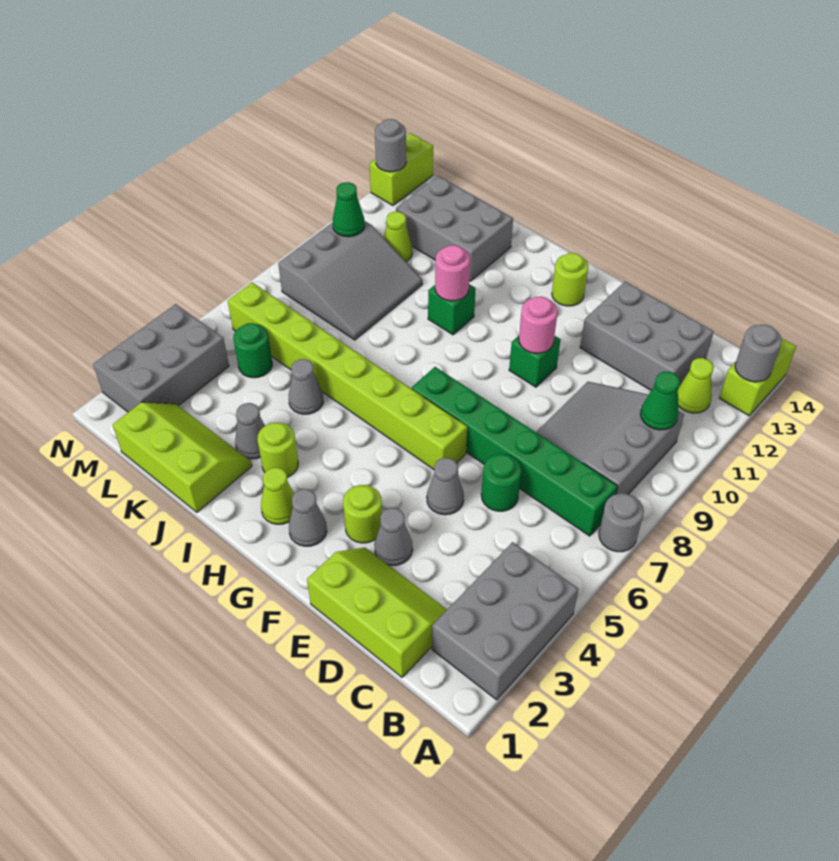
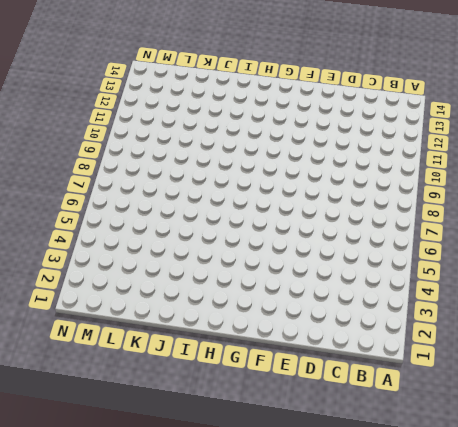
none -> grey brick A2:B4 level 1
none -> grey round brick A7 level 1
none -> lime brick A13:A14 level 1
none -> green brick B7:G7 level 1

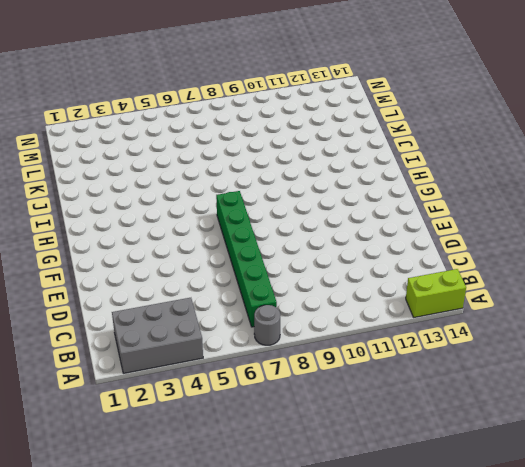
none -> grey slope B8:D10 level 1 top B
none -> lime cone B12 level 1
none -> lime slope C1:E2 level 1 top 1
none -> grey brick C12:E13 level 1

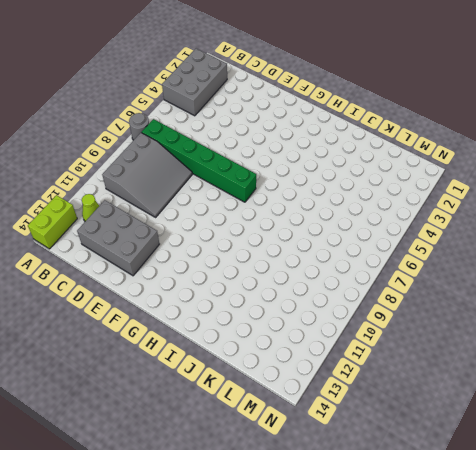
none -> lime slope C1:E2 level 1 top 1
none -> green round brick D6 level 1
none -> grey cone E3 level 1
none -> grey cone E5 level 1

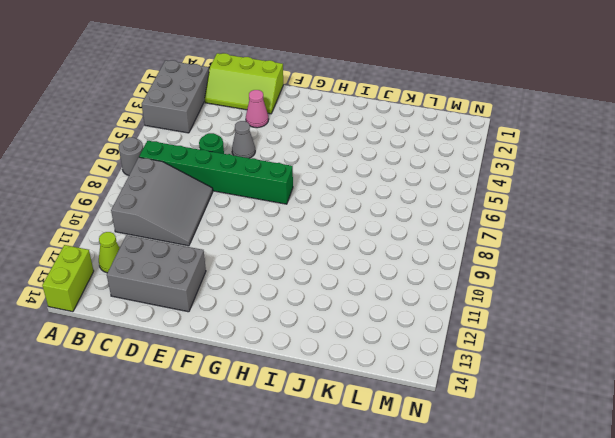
pink cone E3 level 1 -> grey cone E3 level 1
none -> lime round brick F3 level 1
none -> lime brick F6:M6 level 1
none -> green brick F10 level 1
none -> grey cone G2 level 1

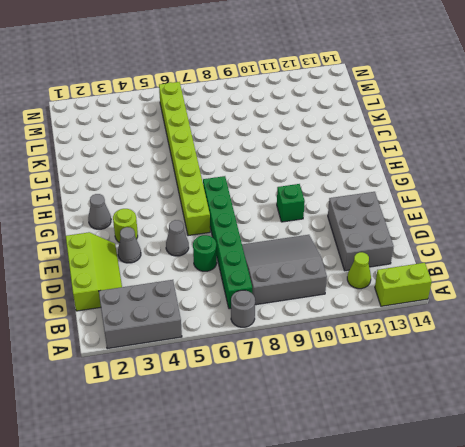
none -> lime round brick G13 level 1
none -> lime cone H2 level 1
none -> lime round brick I3 level 1
none -> green brick I10 level 1

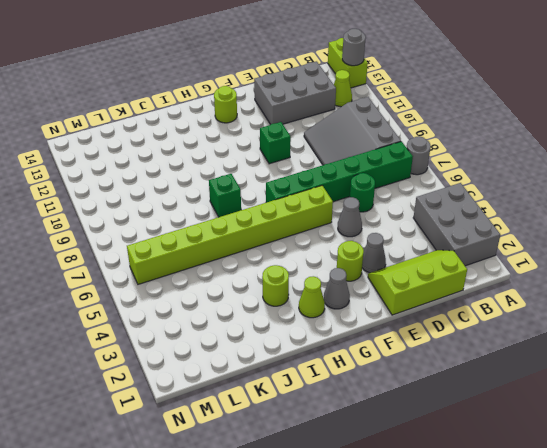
green brick I8 level 1 -> green brick I10 level 1
none -> lime slope J1:L2 level 1 top 1
none -> grey cone J3 level 1
none -> grey cone J5 level 1
none -> grey brick J12:L13 level 1

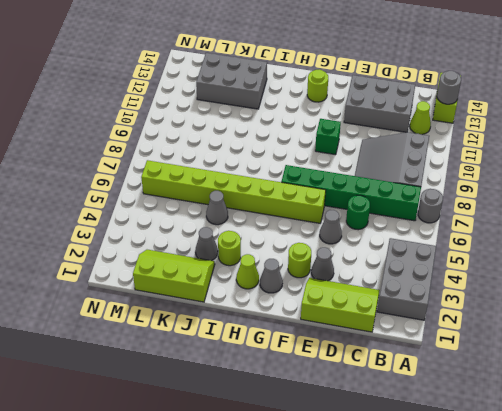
none -> green brick I10 level 1
none -> grey slope K8:M10 level 1 top M
none -> green round brick L5 level 1
none -> lime cone L11 level 1

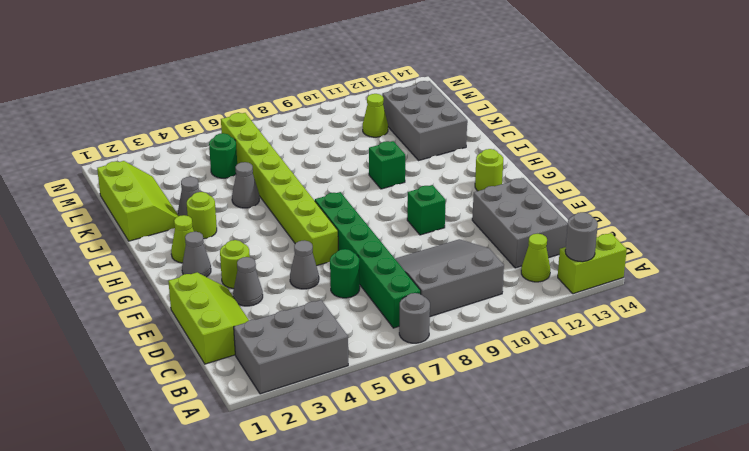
none -> grey slope K8:M10 level 1 top M
none -> grey brick M2:N4 level 1
none -> lime brick N13:N14 level 1
none -> green cone B10 level 2

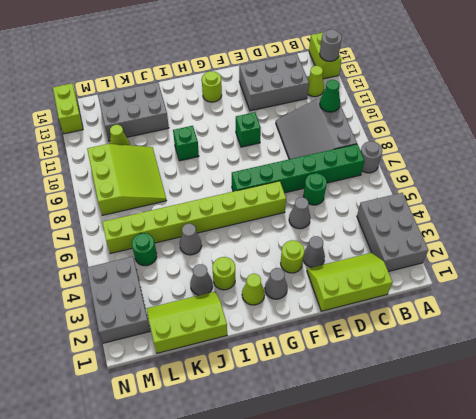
lime slope K8:M10 level 1 top M -> grey slope K8:M10 level 1 top M
none -> pink round brick F10 level 2
none -> pink round brick I10 level 2
none -> green cone M10 level 2
none -> grey round brick N13 level 2

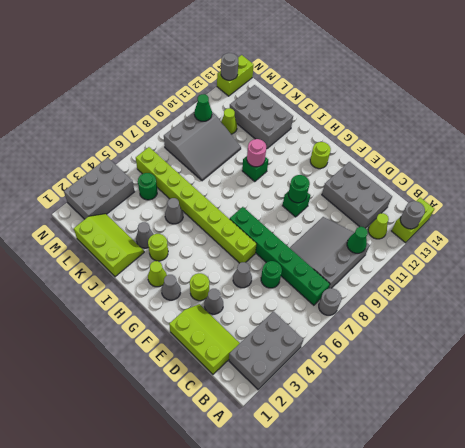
green round brick F10 level 2 -> pink round brick F10 level 2

